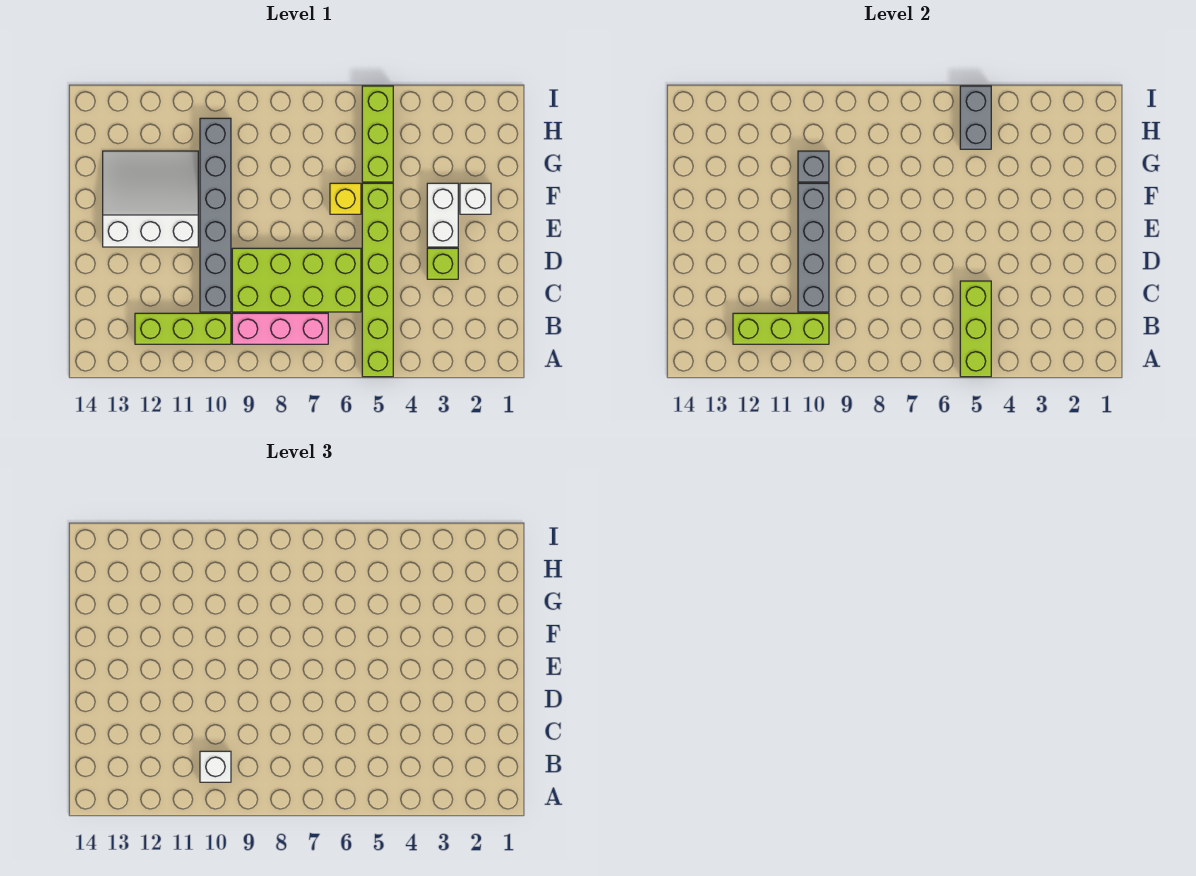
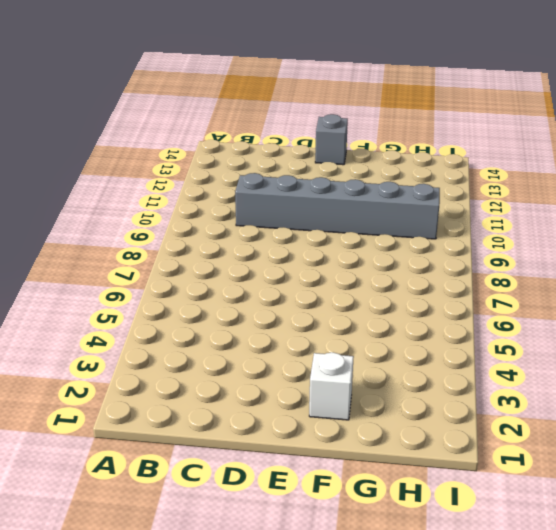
grey brick E14 level 1 -> grey brick G10 level 2
none -> lime brick A5:F5 level 1
none -> pink brick B7:B9 level 1
none -> lime brick B10:B12 level 1

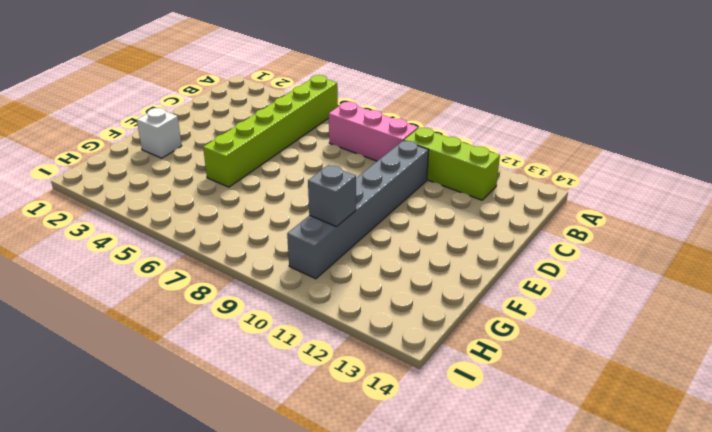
none -> lime brick C6:D9 level 1
none -> lime brick D3 level 1
none -> white brick E3:F3 level 1

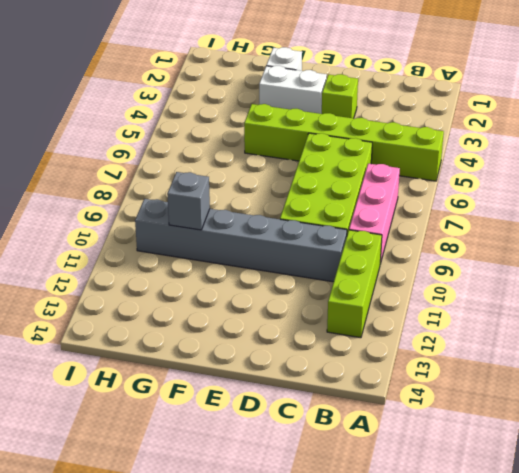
none -> white slope E11:G13 level 1 top E
none -> yellow brick F6 level 1
none -> lime brick G5:I5 level 1

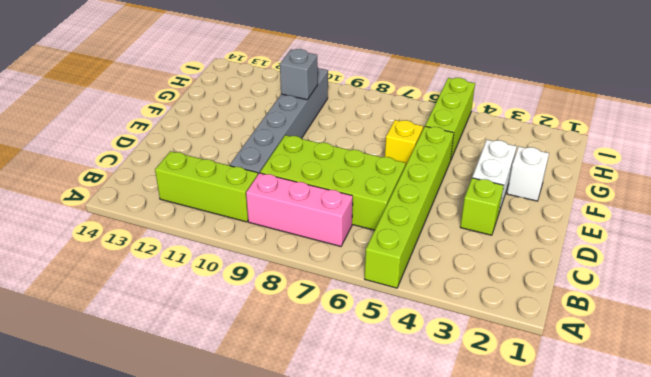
none -> white slope E11:G13 level 1 top E
none -> lime brick A5:C5 level 2
none -> lime brick B10:B12 level 2

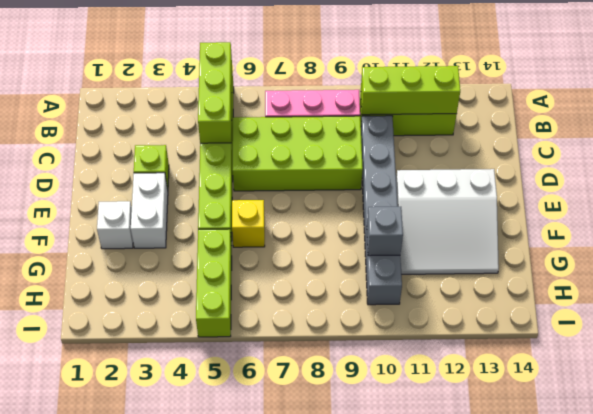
none -> grey brick C10:F10 level 2
none -> grey brick H5:I5 level 2
none -> white brick B10 level 3

